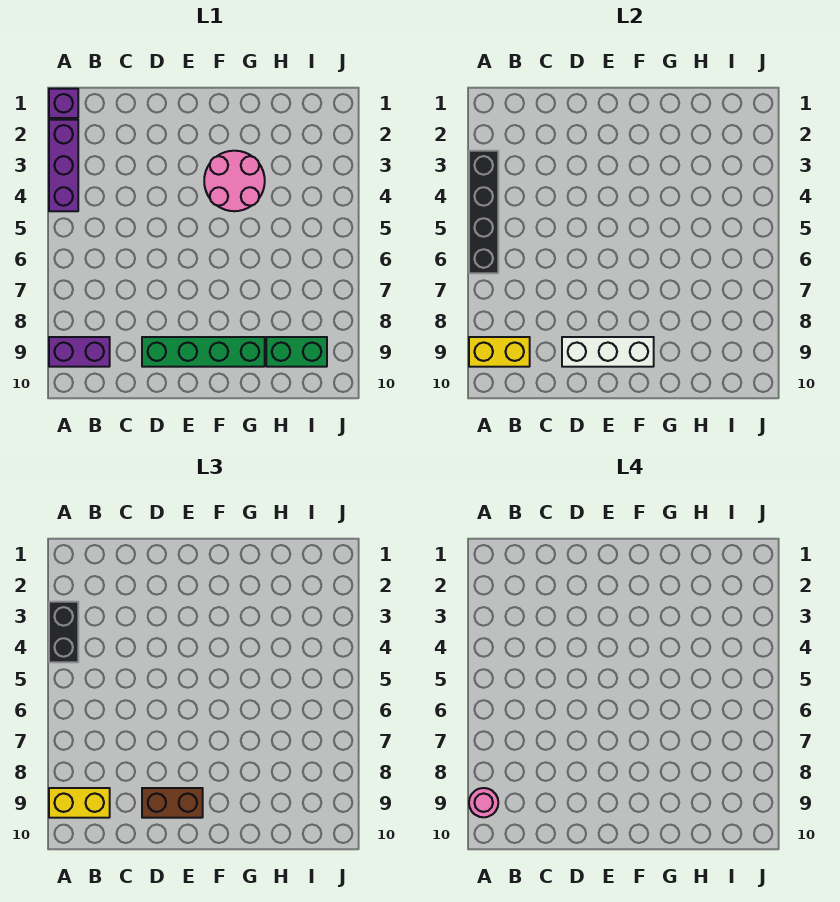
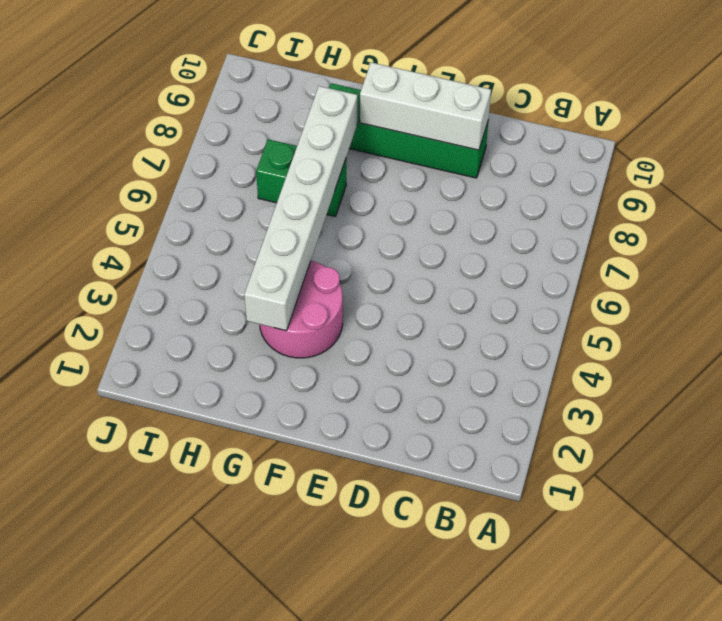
white brick G3:G8 level 2 -> none
green brick G7:H7 level 1 -> green brick H9:I9 level 1
none -> purple brick A1 level 1
none -> purple brick A2:A4 level 1
none -> purple brick A9:B9 level 1

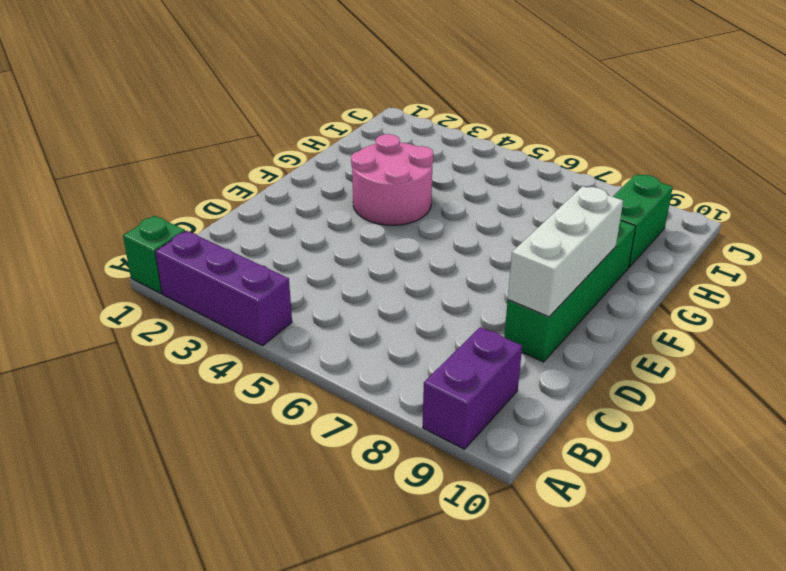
green brick A1 level 1 -> purple brick A1 level 1
none -> black brick A3:A6 level 2
none -> yellow brick A9:B9 level 2
none -> black brick A3:A4 level 3

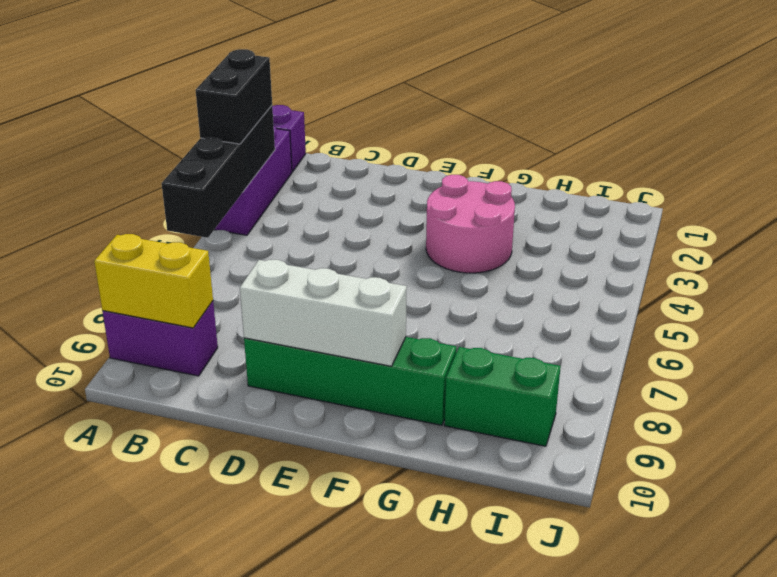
none -> yellow brick A9:B9 level 3
none -> brown brick D9:E9 level 3
none -> pink round brick A9 level 4

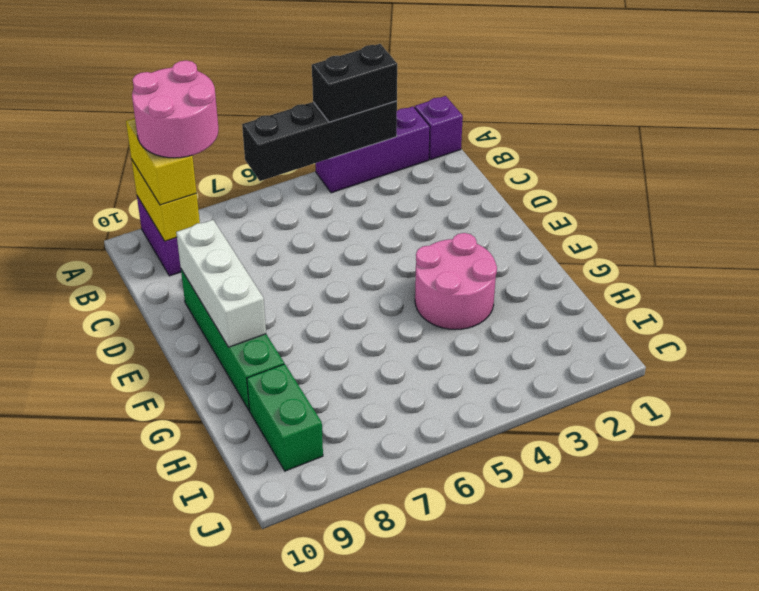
pink round brick A8:B9 level 4 -> pink round brick A9 level 4
none -> brown brick D9:E9 level 3

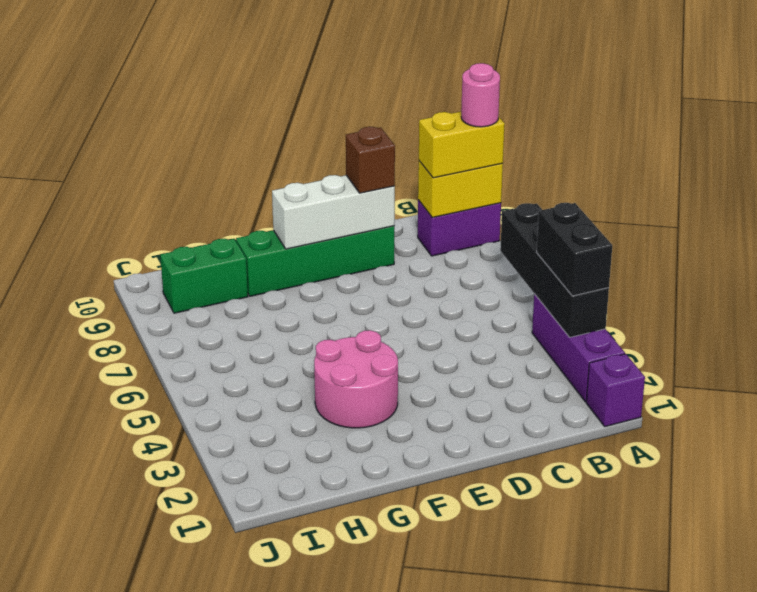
brown brick D9 level 3 -> brown brick D9:E9 level 3

